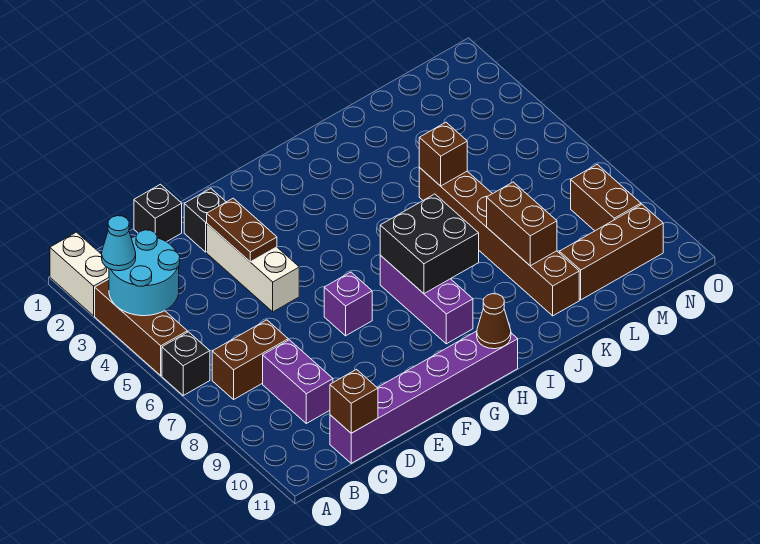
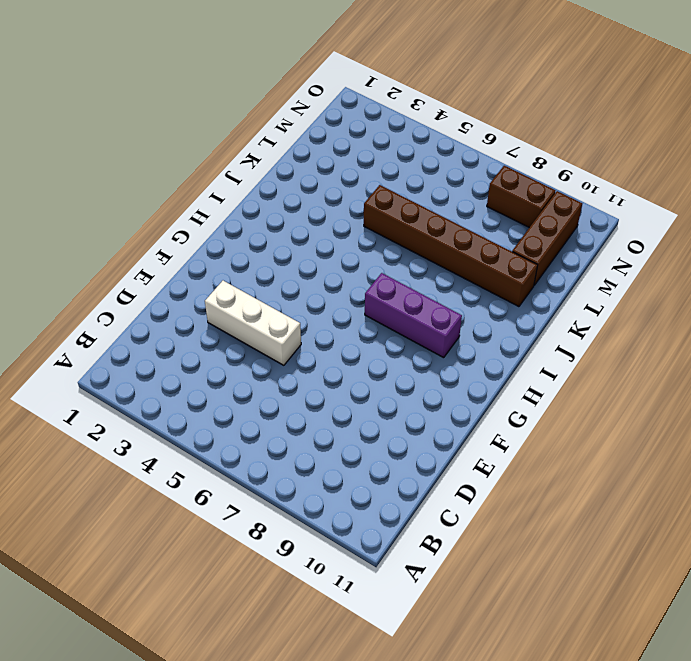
none -> white brick A1:A2 level 1
none -> brown brick A3:A5 level 1
none -> black brick A6 level 1

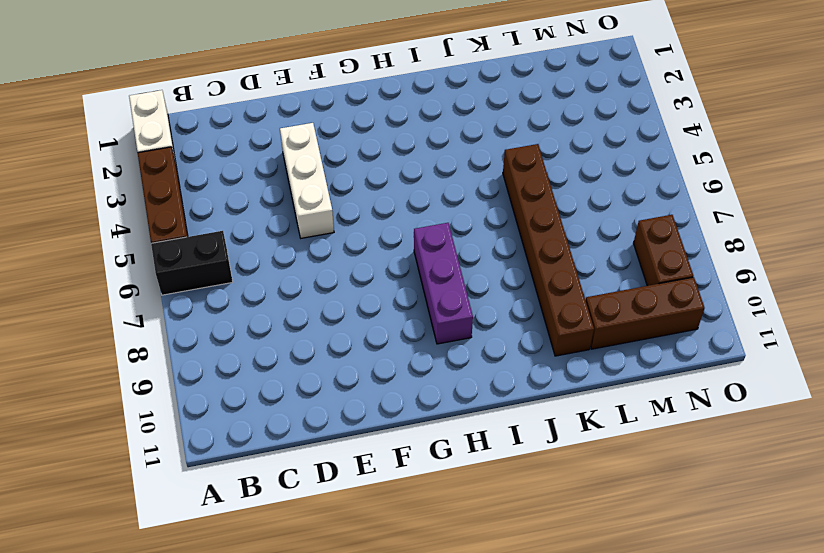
black brick A6:B6 level 1 -> black brick A6 level 1
none -> brown brick B7:C7 level 1
none -> purple brick C8:C9 level 1
none -> purple brick C11:H11 level 1

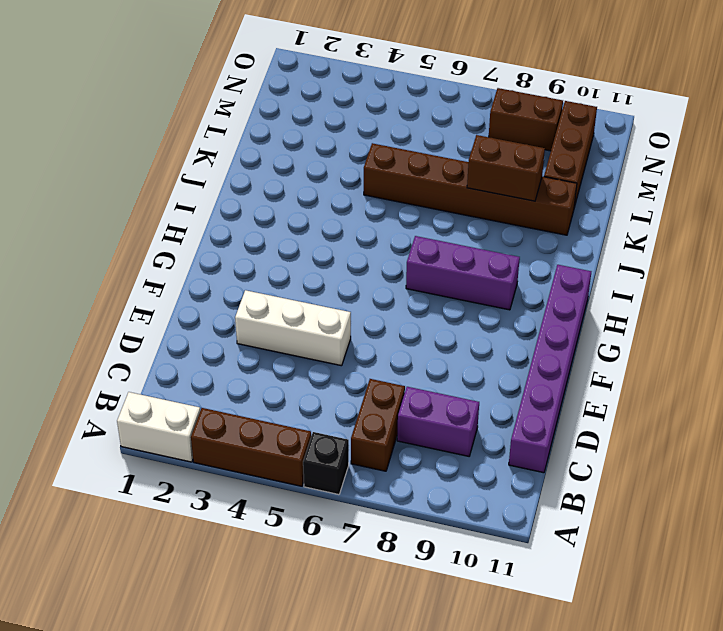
none -> black brick D1 level 1
none -> black brick E2 level 1
none -> purple brick F7 level 1

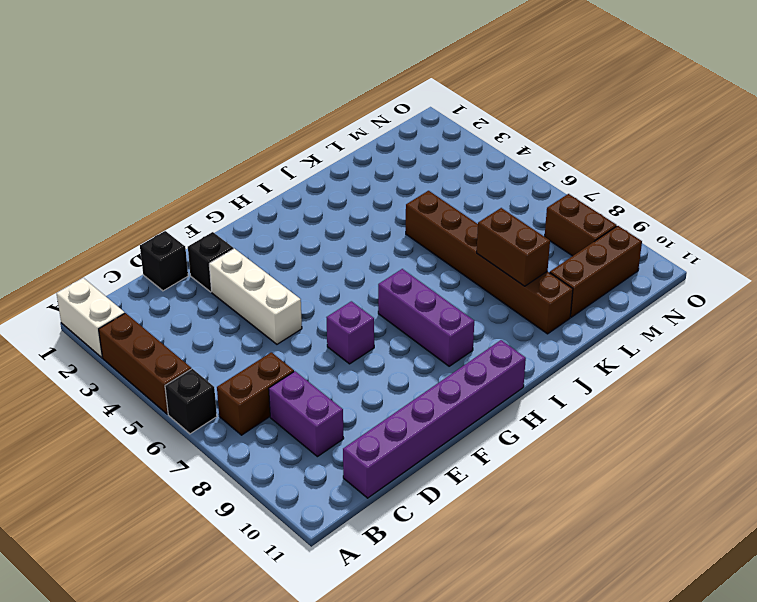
none -> cyan round brick A3:B4 level 2
none -> brown brick C11 level 2
none -> brown plate E3:E4 level 2

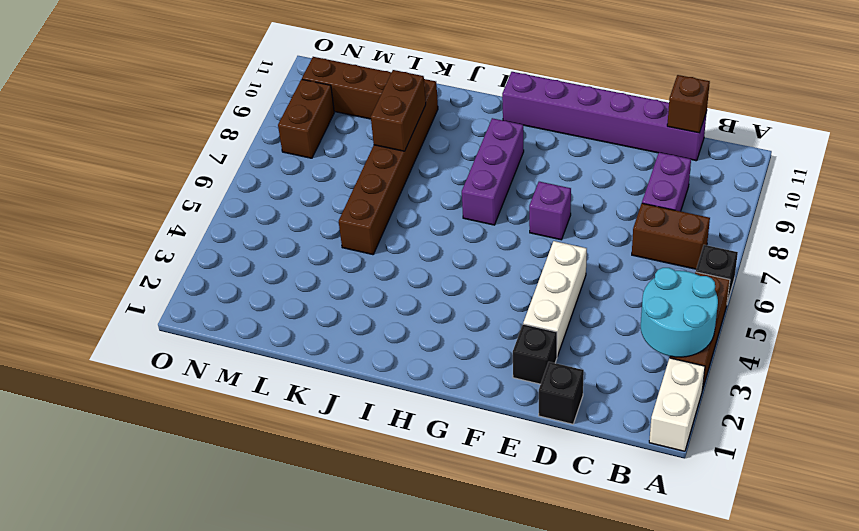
none -> brown plate E3:E4 level 2
none -> black brick H7:I8 level 2
none -> brown cone H11 level 2

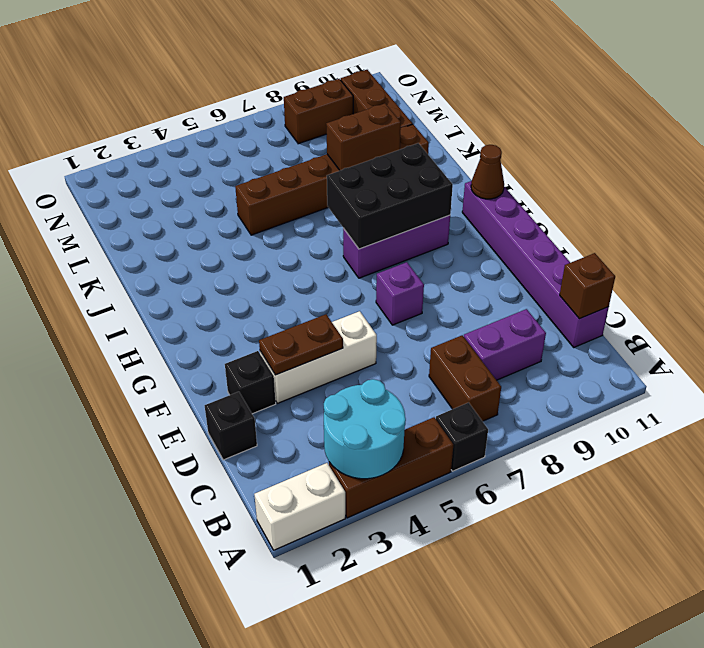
black brick H7:I9 level 2 -> black brick H7:I8 level 2
none -> brown brick K5 level 2
none -> cyan cone A3 level 3

